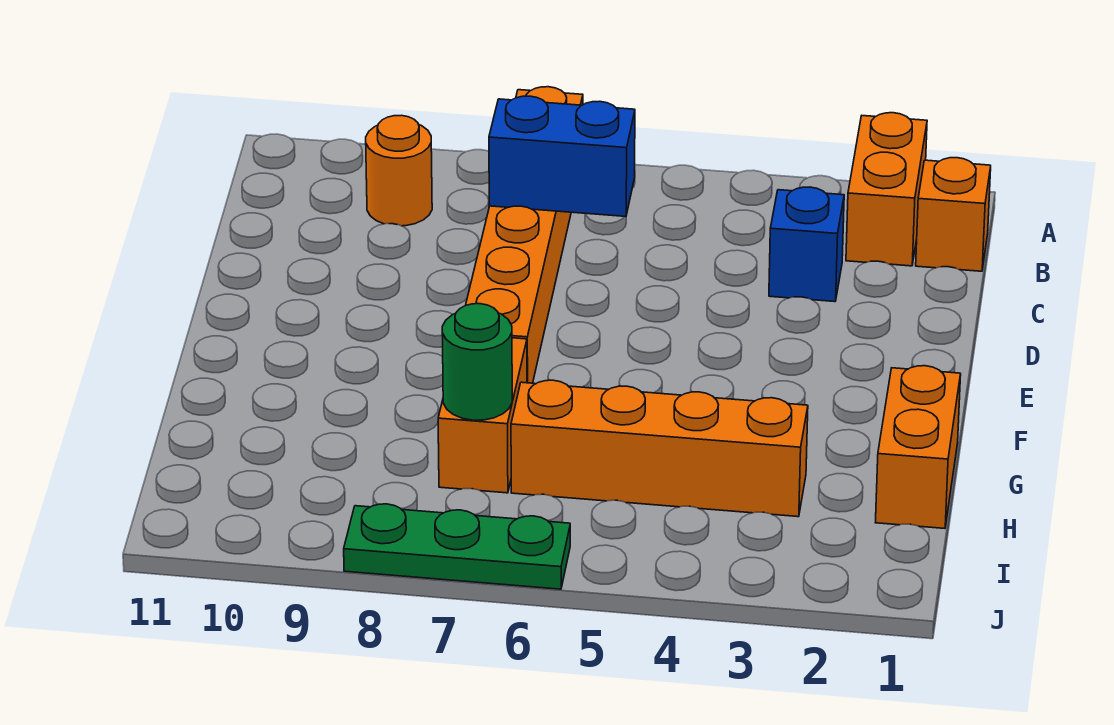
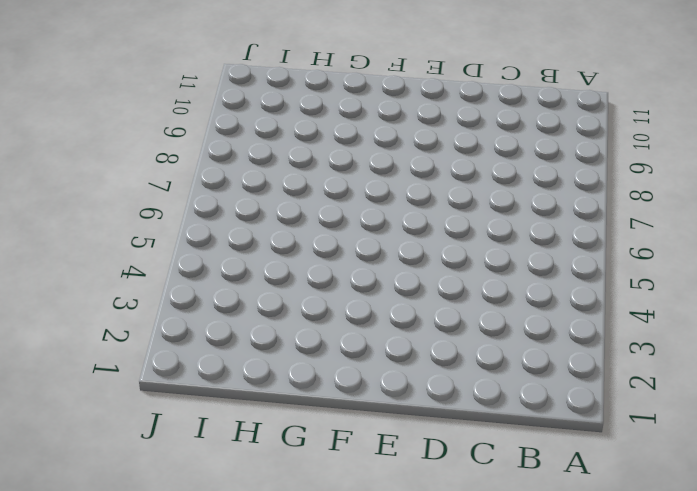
none -> orange brick A2:B2 level 1
none -> orange brick A7:F7 level 1

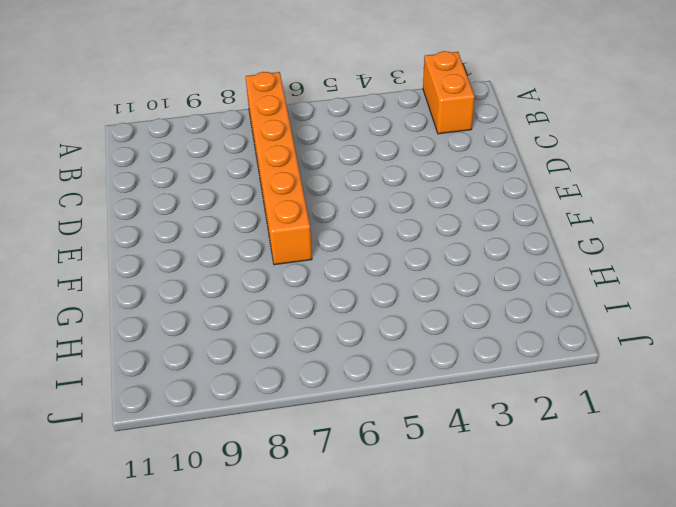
none -> orange brick B1 level 1
none -> orange round brick B9 level 1

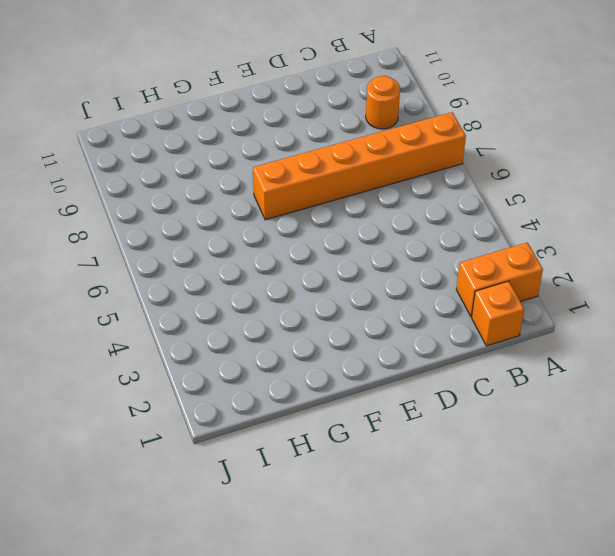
none -> blue brick C3 level 1
none -> orange brick G1:H1 level 1

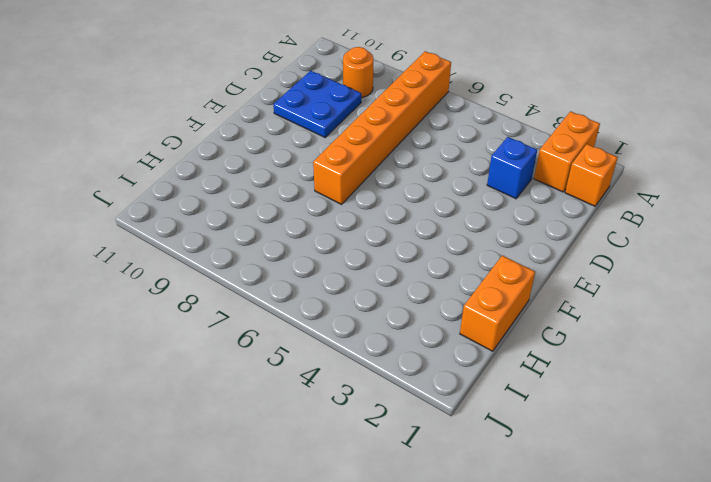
blue plate C9:D10 level 1 -> none
none -> orange brick G7:H7 level 1
none -> orange brick H3:H6 level 1

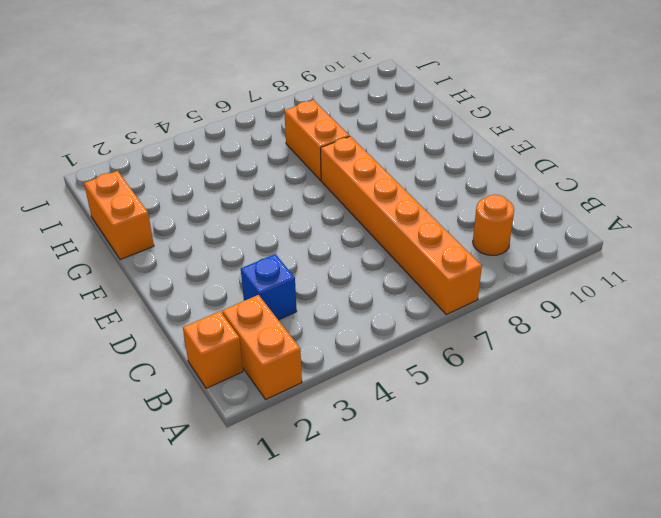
none -> orange brick H3:H6 level 1
none -> green plate J6:J8 level 1

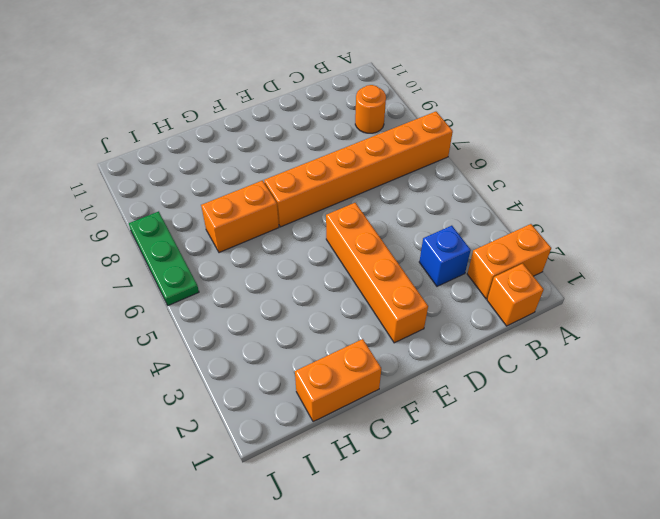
orange brick E2:E5 level 1 -> orange brick H3:H6 level 1
none -> blue brick C6:C7 level 2
none -> green round brick H7 level 2

